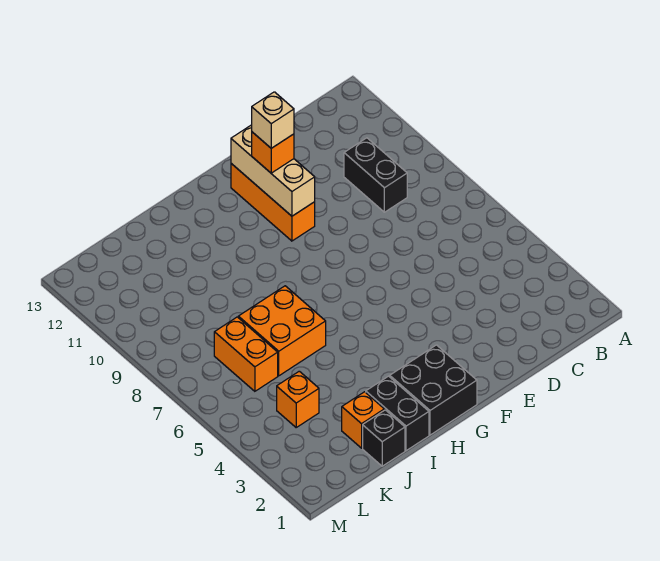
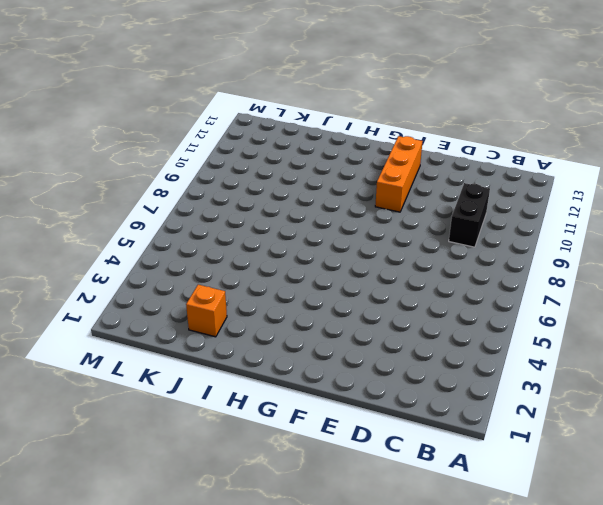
none -> black brick G1:H2 level 1
none -> black brick I1:I2 level 1
none -> orange brick I6:J7 level 1

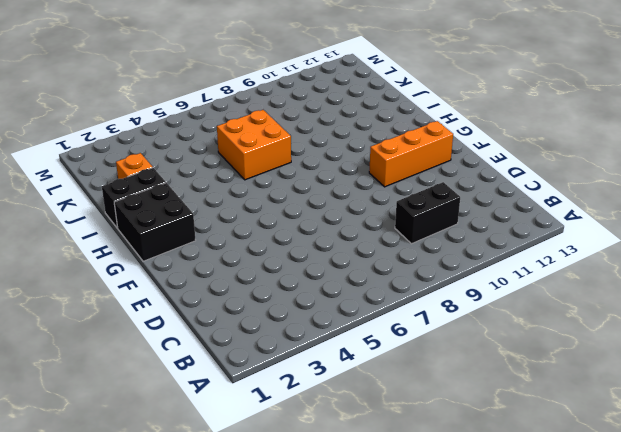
none -> black brick J1 level 1
none -> orange brick K4 level 1
none -> orange brick K6:K7 level 1

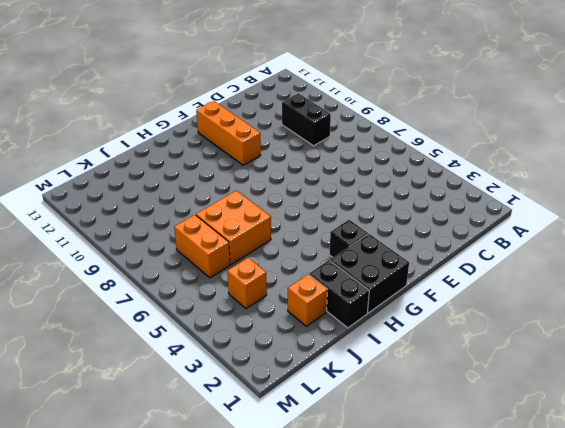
black brick G3 level 1 -> black brick J1 level 1
none -> tan brick F10:F12 level 2
none -> orange brick F11 level 3
none -> tan brick F11 level 4

